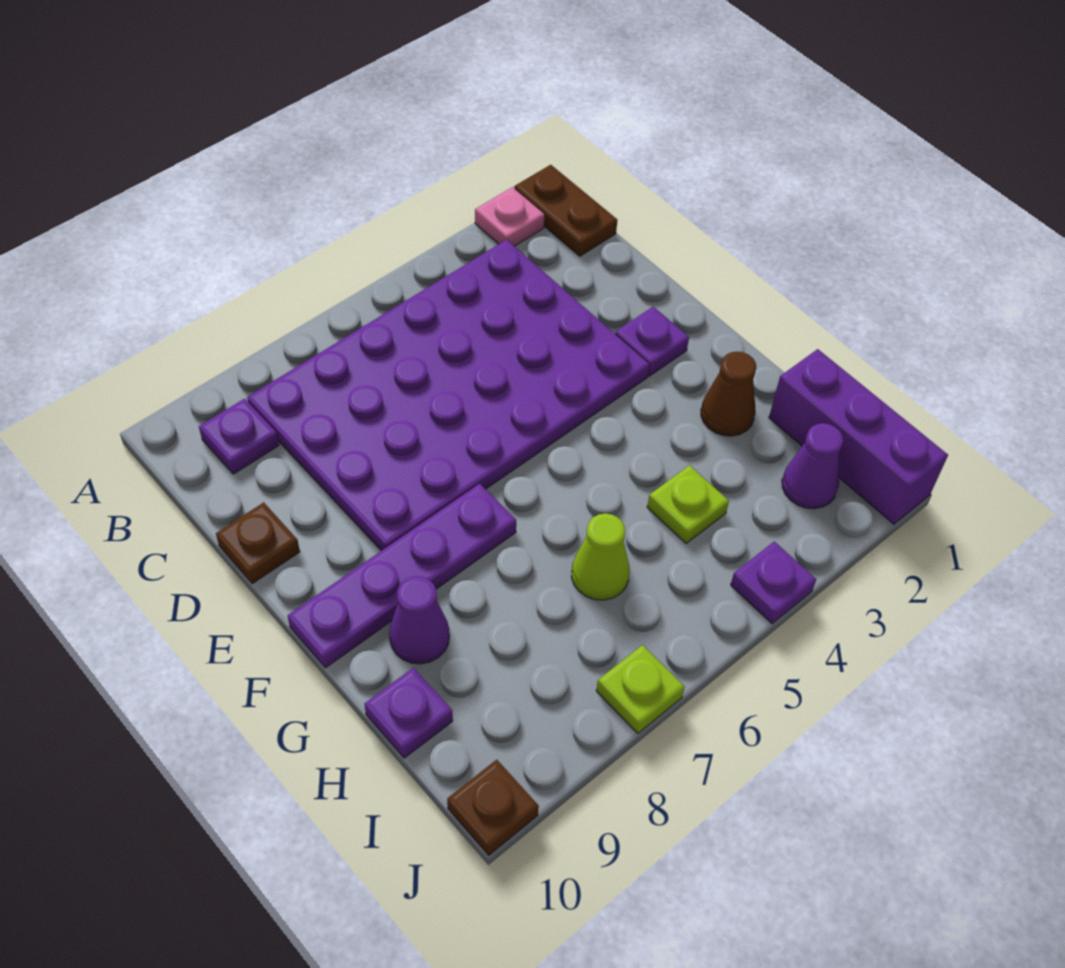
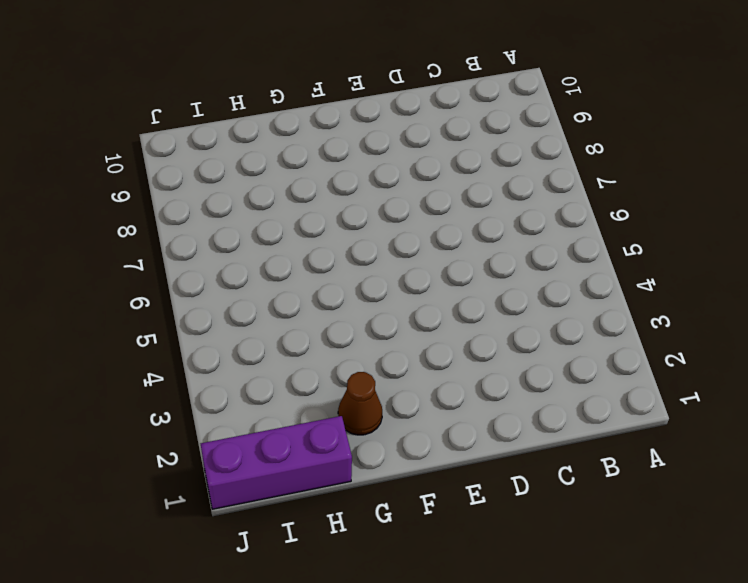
none -> brown plate A1:B1 level 1
none -> pink plate A2 level 1
none -> purple plate B3:E8 level 1

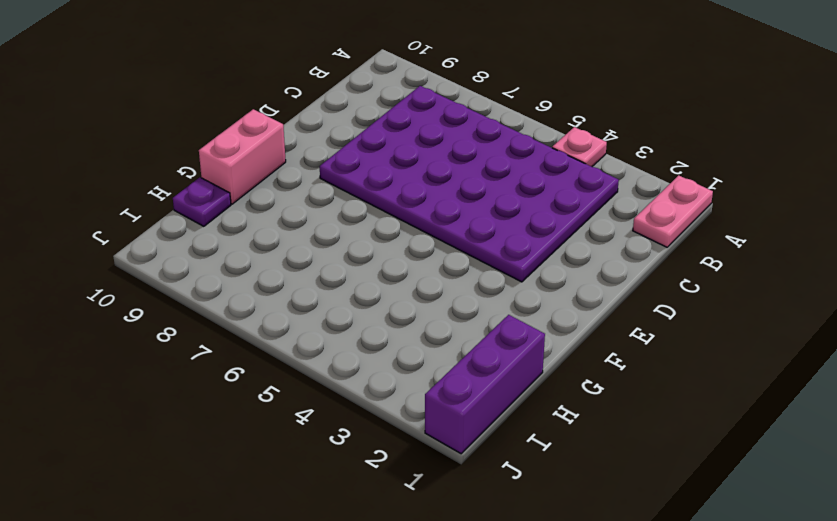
pink plate A1:B1 level 1 -> brown plate A1:B1 level 1
pink plate A4 level 1 -> pink plate A2 level 1
pink brick F10:G10 level 1 -> purple plate F7:F10 level 1
none -> purple plate B9 level 1
none -> brown plate D10 level 1
none -> purple plate E2 level 1

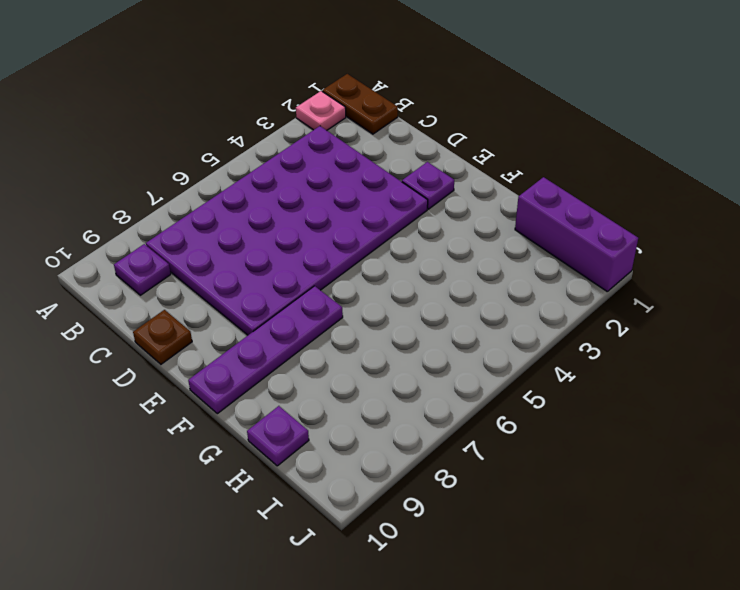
none -> brown cone G2 level 1
none -> purple cone G9 level 1
none -> lime plate H4 level 1

